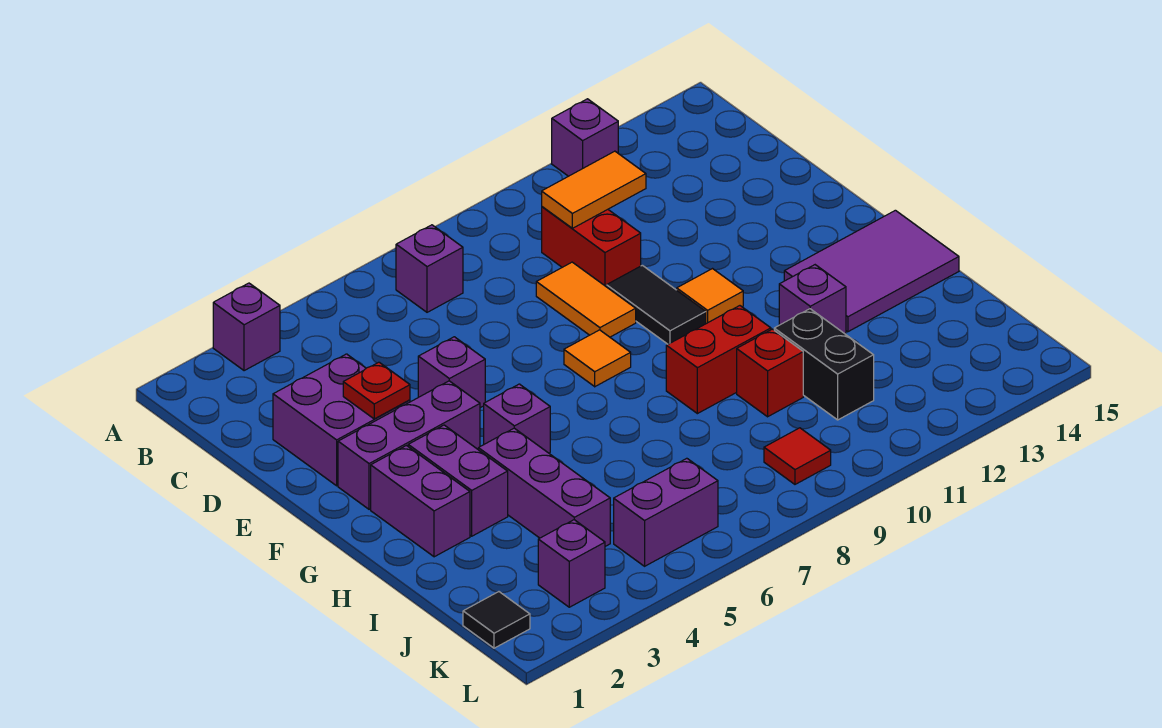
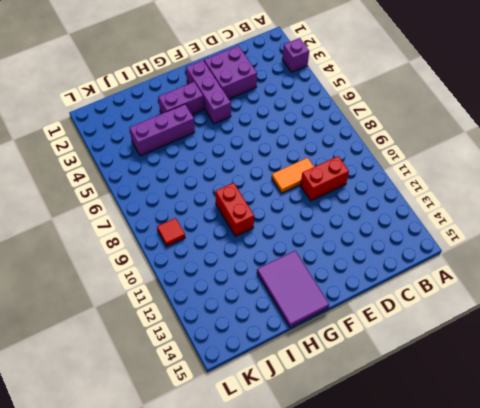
none -> purple brick A12 level 1
none -> purple brick B7 level 1
none -> purple brick E5 level 1

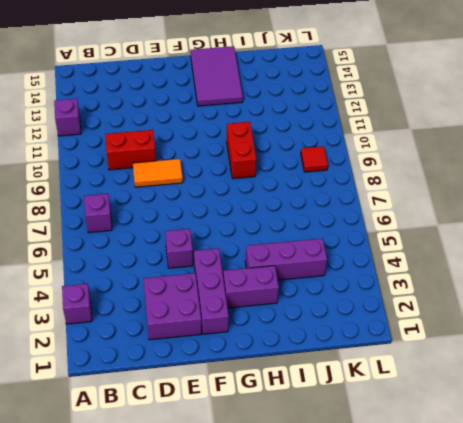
none -> black tile E10:F10 level 1
none -> orange tile F8 level 1
none -> orange tile F11 level 1

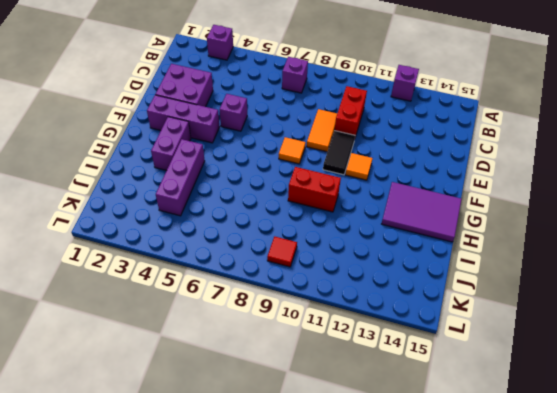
none -> purple brick G2:H2 level 1
none -> purple brick G5 level 1
none -> purple brick H12 level 1

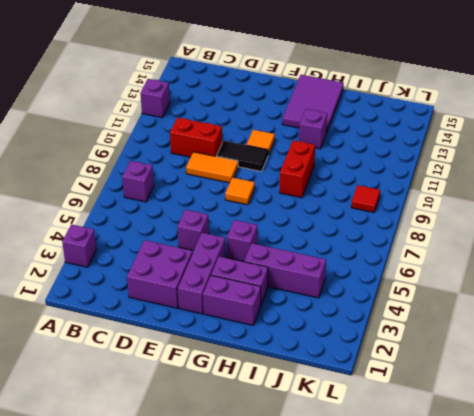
none -> red brick I10 level 1
none -> black brick I11:J11 level 1
none -> black tile K1 level 1

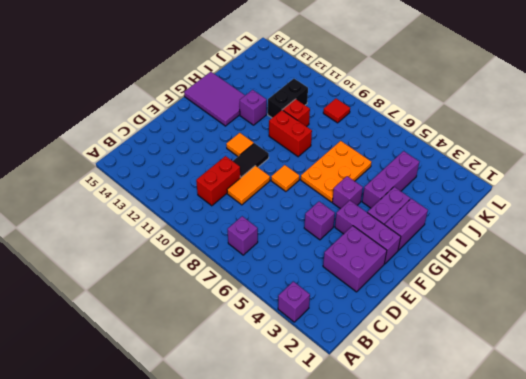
orange plate G6:I7 level 1 -> none
none -> purple brick A12 level 1
none -> black tile K1 level 1
none -> purple brick K3 level 1

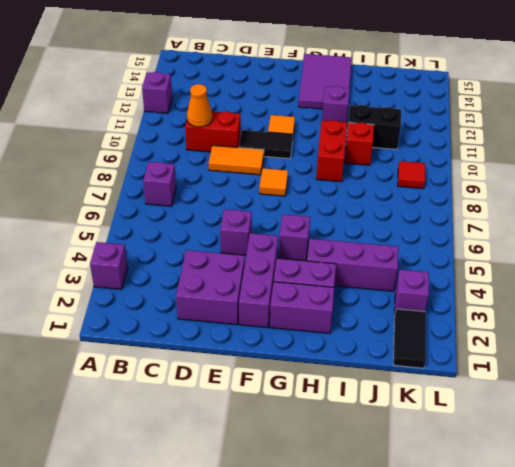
orange cone C10 level 2 -> orange tile C10:C11 level 2
black tile K1:K2 level 1 -> black tile K1 level 1
none -> purple brick K5:K6 level 1
none -> red plate E3 level 2

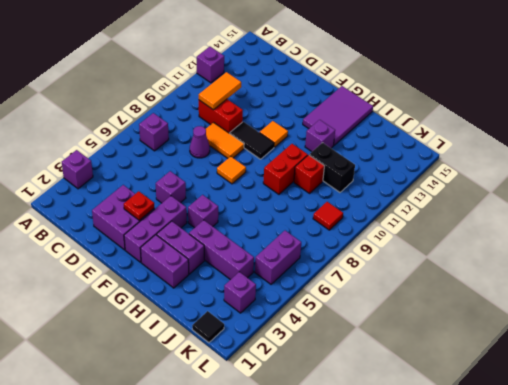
purple cone D8 level 1 -> none

